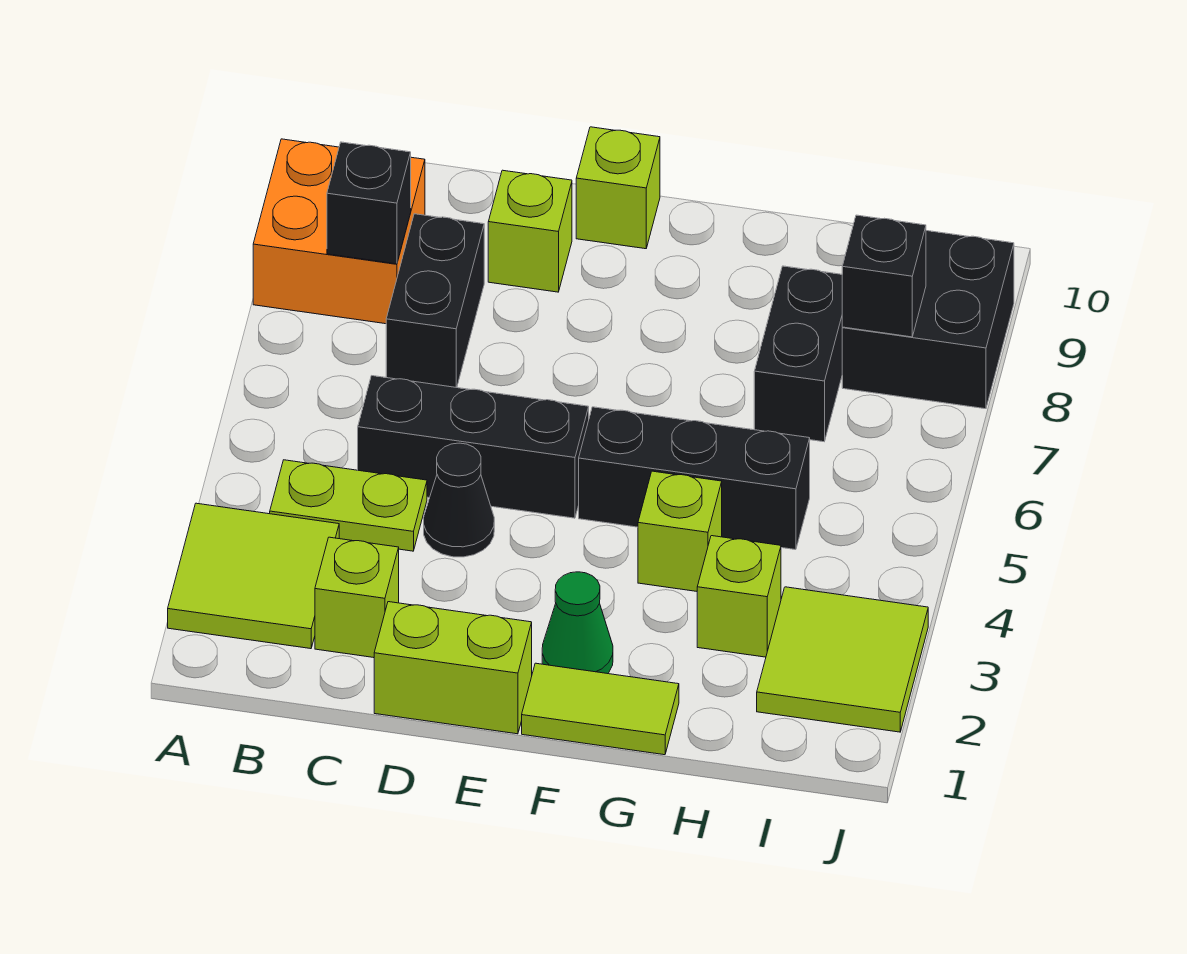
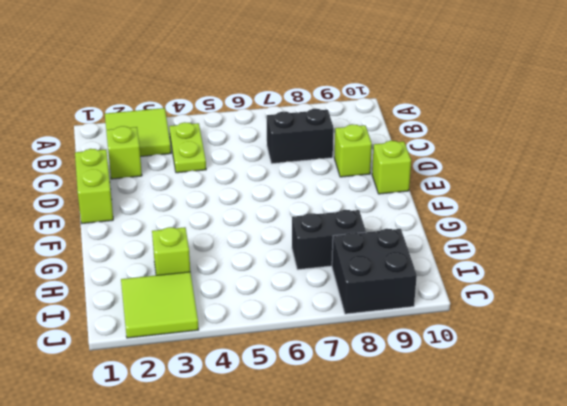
none -> orange brick A8:B9 level 1
none -> black brick C5:E5 level 1
none -> black cone D4 level 1

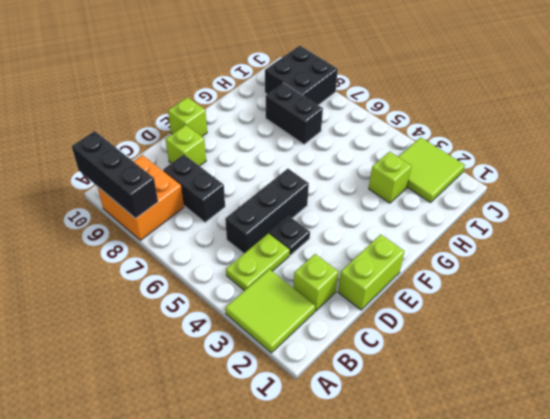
black brick A8:A10 level 2 -> black brick F5:H5 level 1
black plate D4 level 1 -> black cone D4 level 1
none -> lime tile F1:G1 level 1
none -> green cone F2 level 1
none -> lime brick G4 level 1

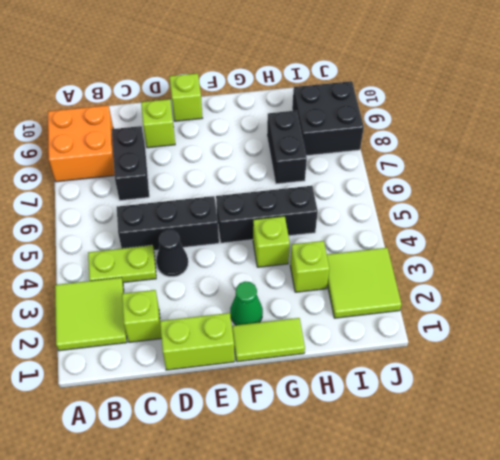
none -> black brick B8 level 2
none -> black brick I8 level 2

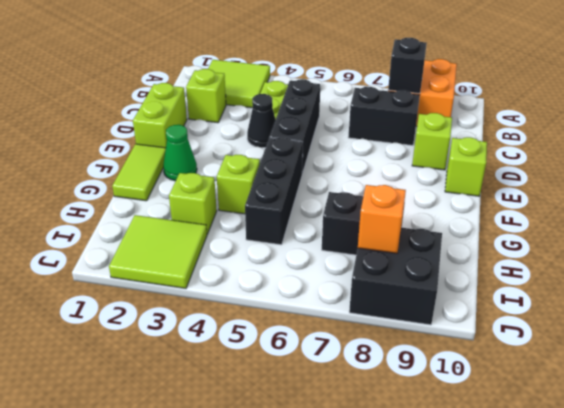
orange brick I8 level 2 -> black brick I8 level 2

